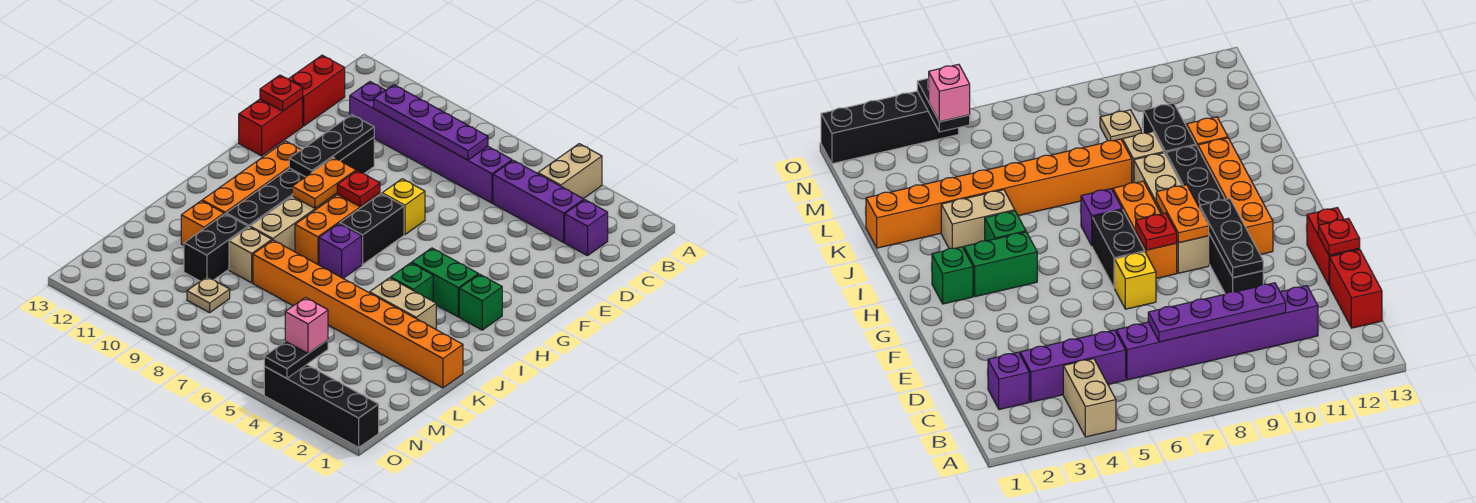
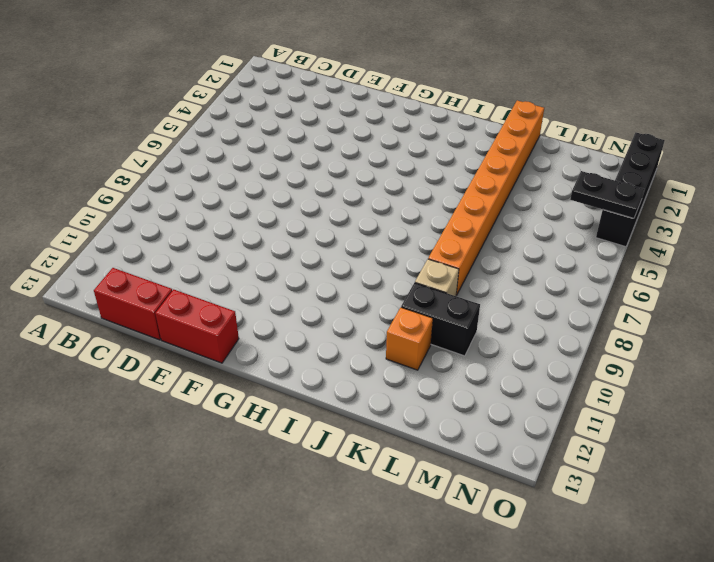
none -> tan brick A4:B4 level 1
none -> purple brick C2 level 1
none -> purple brick C3:C5 level 1
none -> purple brick C6:C11 level 1

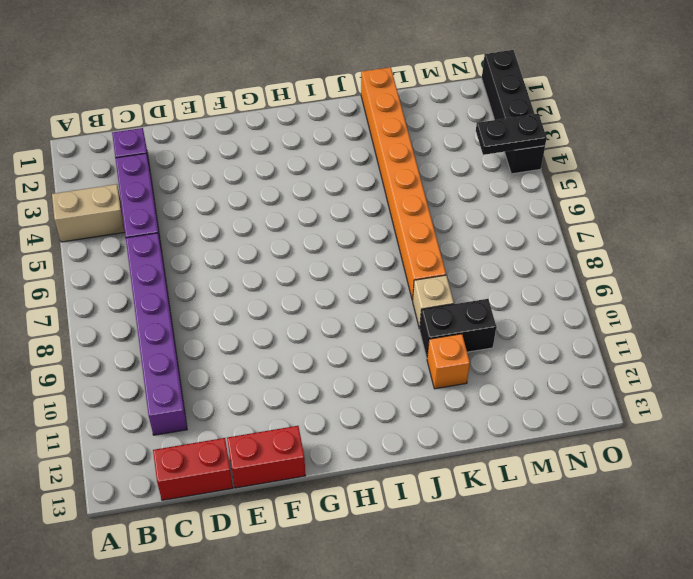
none -> black brick E10:J10 level 1
none -> yellow brick F7 level 1
none -> black brick G7:H7 level 1
none -> orange brick G8:I8 level 1

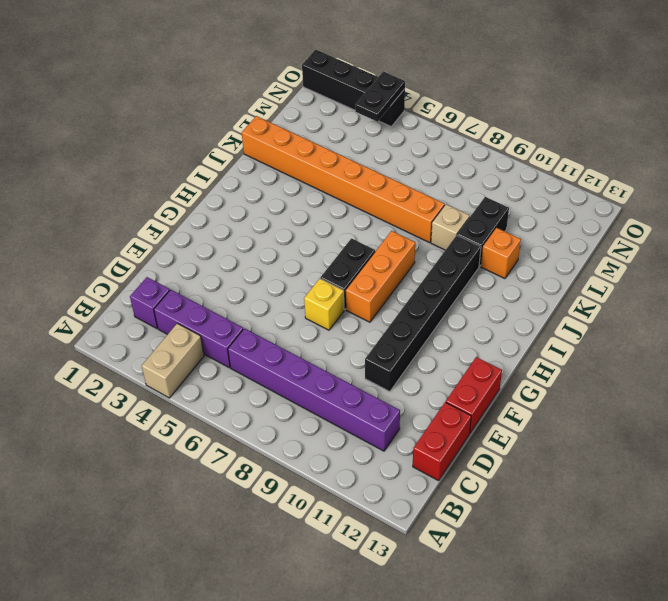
none -> tan brick G9:J9 level 1
none -> orange brick G11:J11 level 1
none -> green brick H2 level 1
none -> green brick H3:H4 level 1

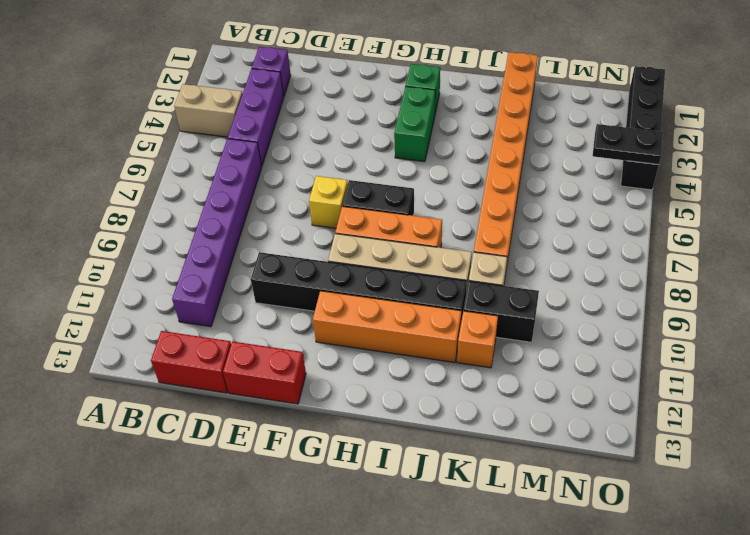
none -> green brick I4 level 1
none -> purple brick I7 level 1
none -> tan brick J3:J4 level 1
none -> tan plate M9 level 1

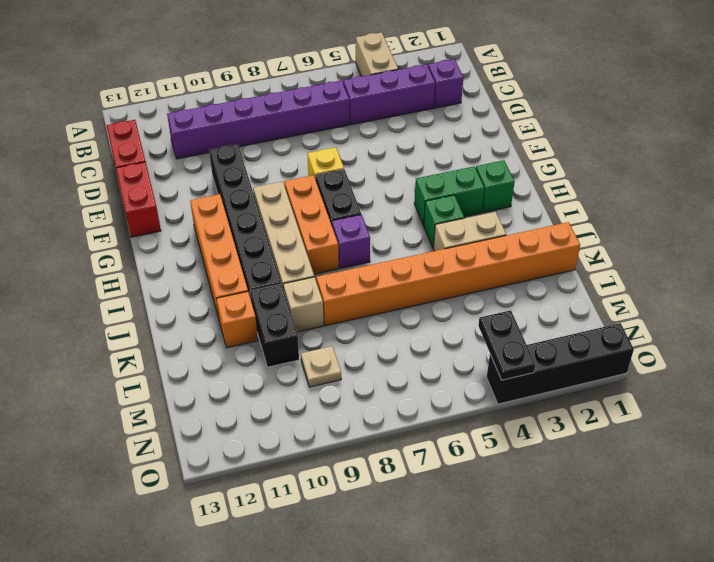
none -> purple plate C7:C10 level 2
none -> black plate E10:G10 level 2
none -> red plate E13 level 2
none -> red plate G8 level 2

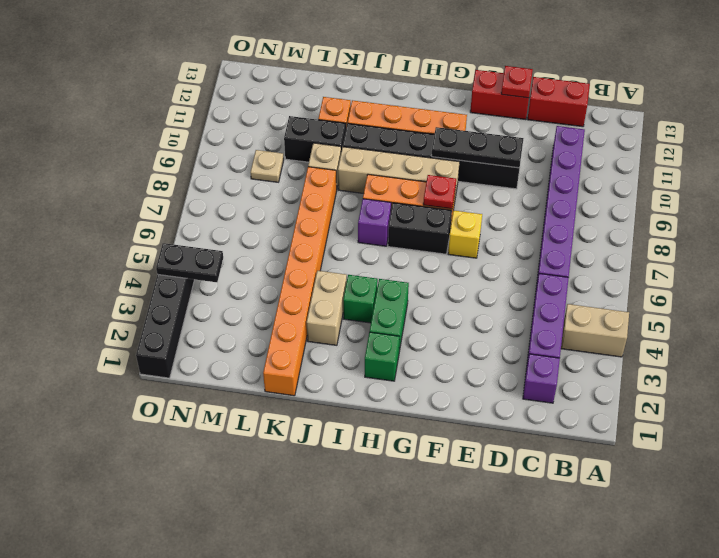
none -> purple plate C7:C10 level 2
none -> orange plate G9:H9 level 2
none -> pink brick N4 level 3

